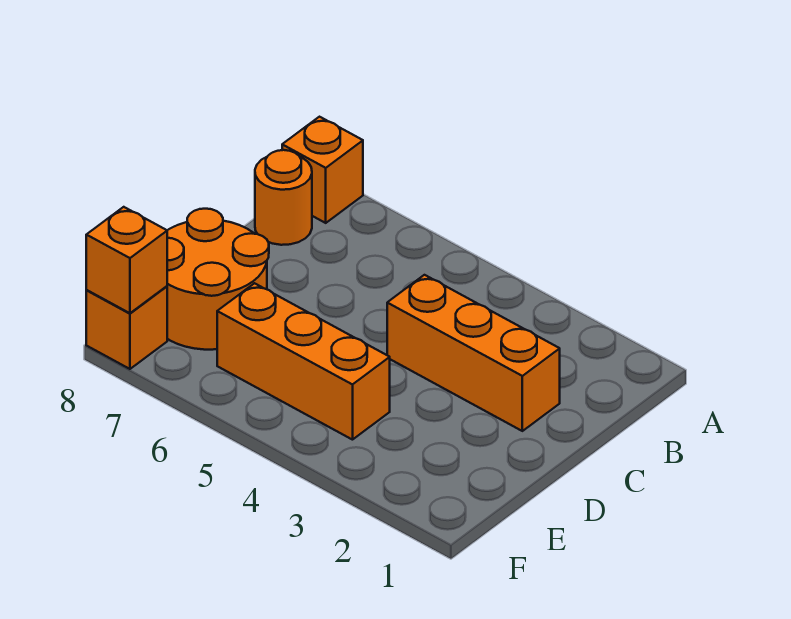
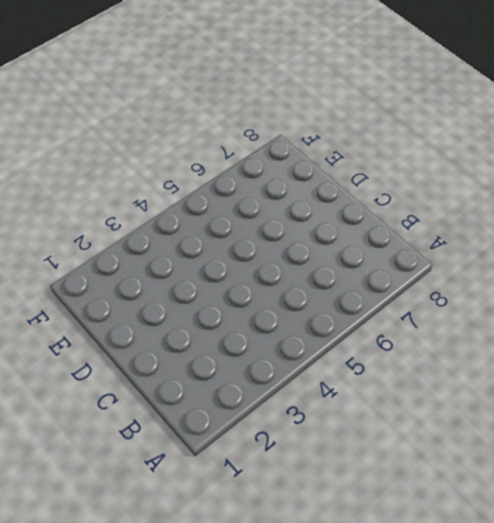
none -> orange brick A8 level 1
none -> orange round brick B8 level 1

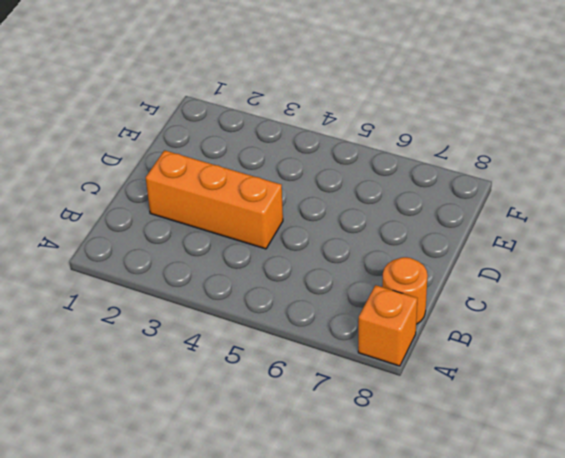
none -> orange round brick D7:E8 level 1
none -> orange brick E4:E6 level 1

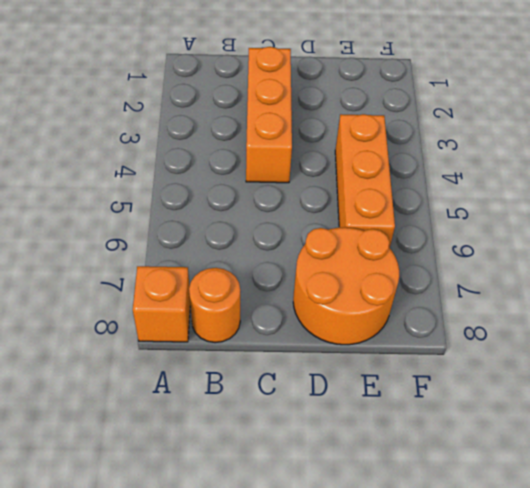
none -> orange brick F8 level 1
none -> orange brick F8 level 2

